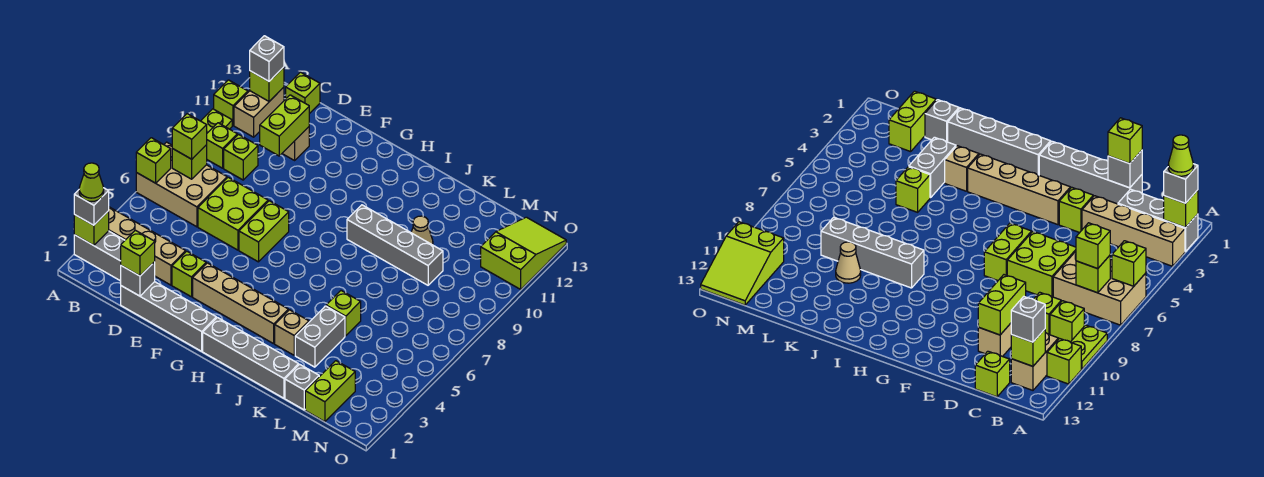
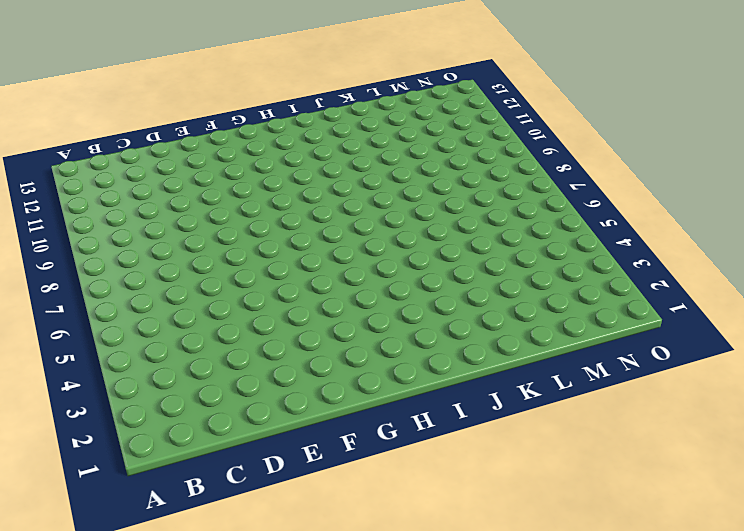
none -> grey brick A2:C2 level 1
none -> tan brick A3:D3 level 1
none -> tan brick A6:C7 level 1
none -> lime plate A9:A10 level 1

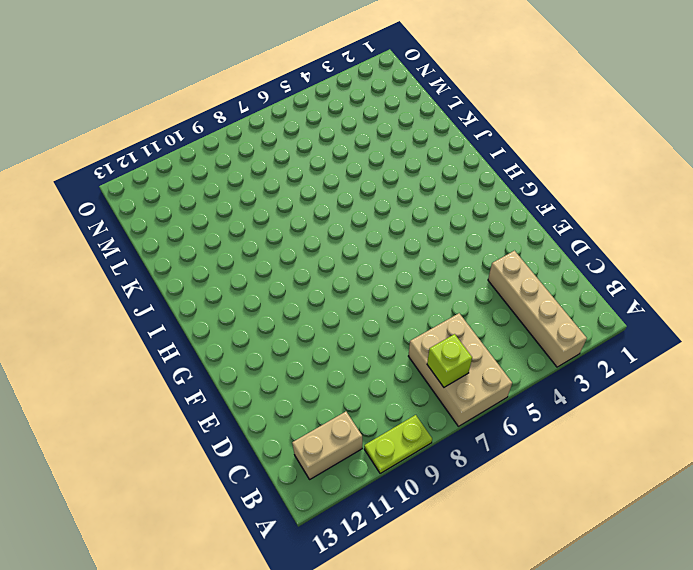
none -> grey brick A2:C2 level 1
none -> lime brick A11 level 1
none -> lime brick B9 level 1
none -> lime brick C9 level 1

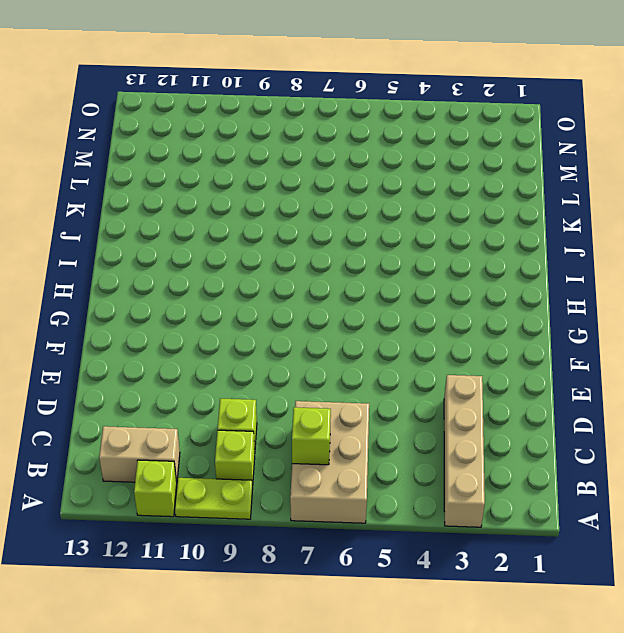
none -> grey brick A2:C2 level 1
none -> lime brick C13 level 1
none -> grey brick D1:G1 level 1
none -> lime brick D6:E7 level 1

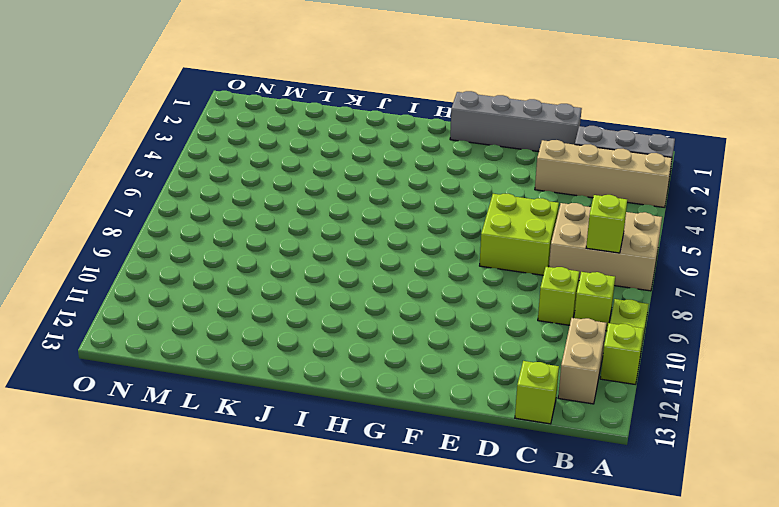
none -> tan brick D11 level 1
none -> lime brick E3 level 1
none -> tan brick F3:I3 level 1
none -> lime brick F6:F7 level 1

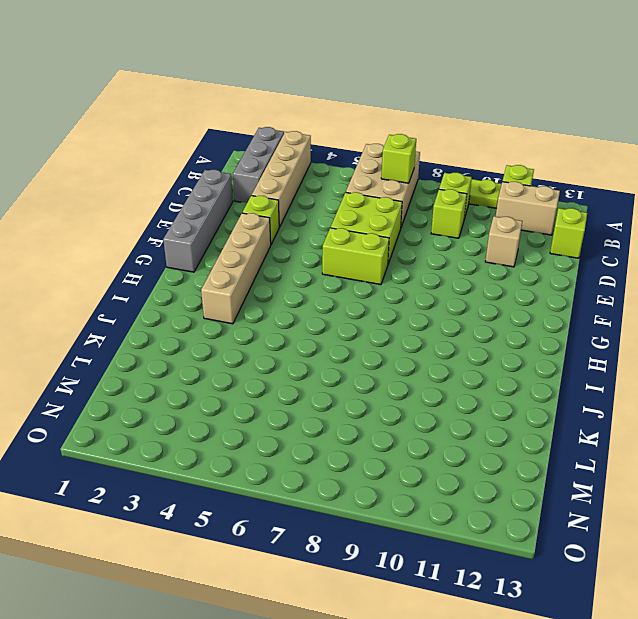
none -> grey brick H1:K1 level 1
none -> grey brick I9:L9 level 1
none -> tan brick J3 level 1
none -> grey brick K3:K4 level 1

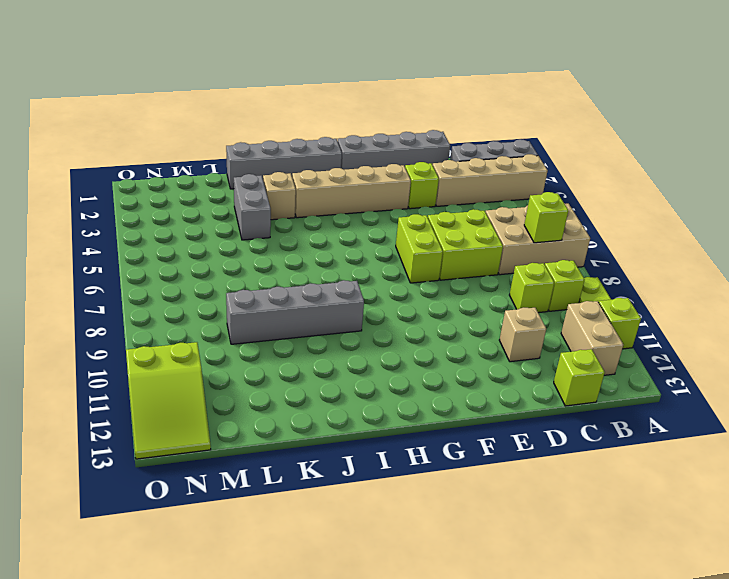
none -> lime brick K5 level 1
none -> tan cone K10 level 1
none -> grey brick L1 level 1
none -> lime brick M1:M2 level 1

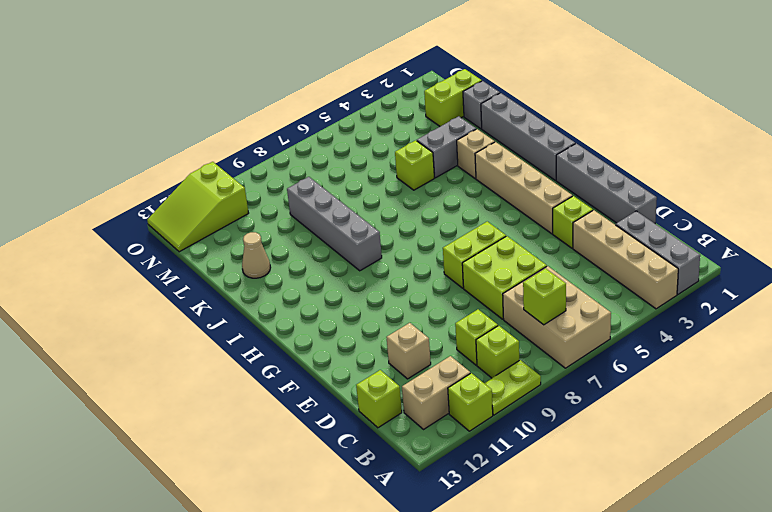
tan cone K12 level 1 -> tan cone K10 level 1
none -> lime brick A2 level 2
none -> lime brick A6 level 2
none -> lime brick B12 level 2
none -> grey brick D1 level 2

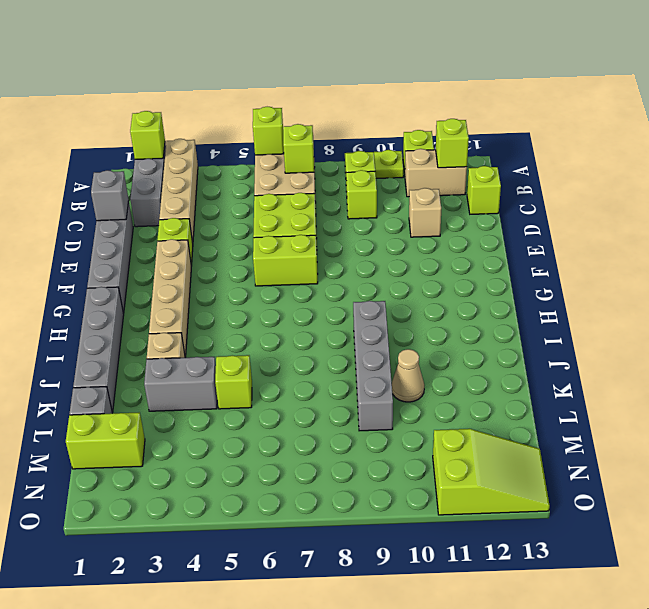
none -> lime brick D10:D11 level 2
none -> grey brick A2 level 3
none -> lime brick B7 level 3
none -> grey brick B12 level 3

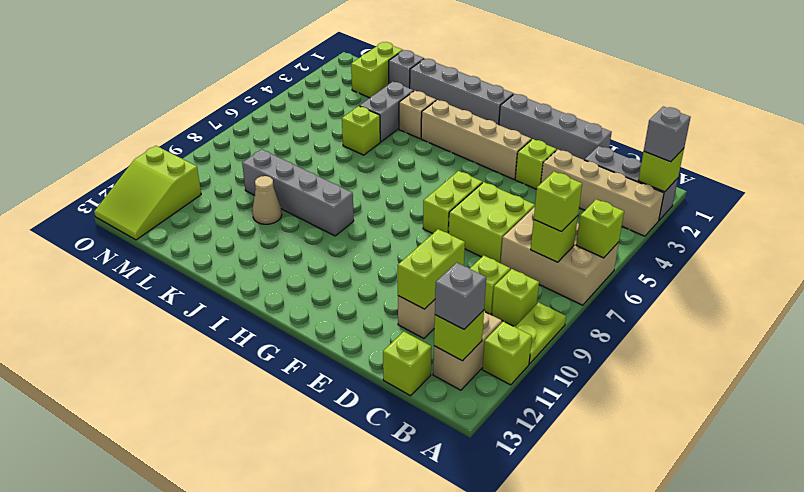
none -> grey brick D1 level 2
none -> lime brick D1 level 3
none -> lime cone A2 level 4

